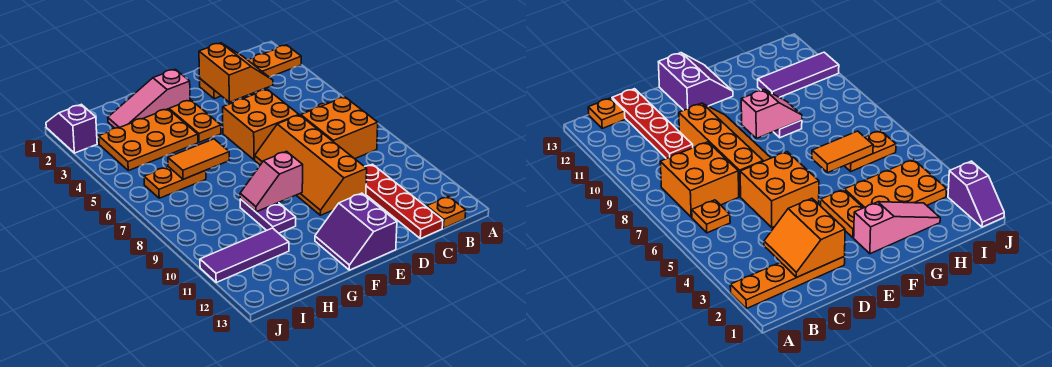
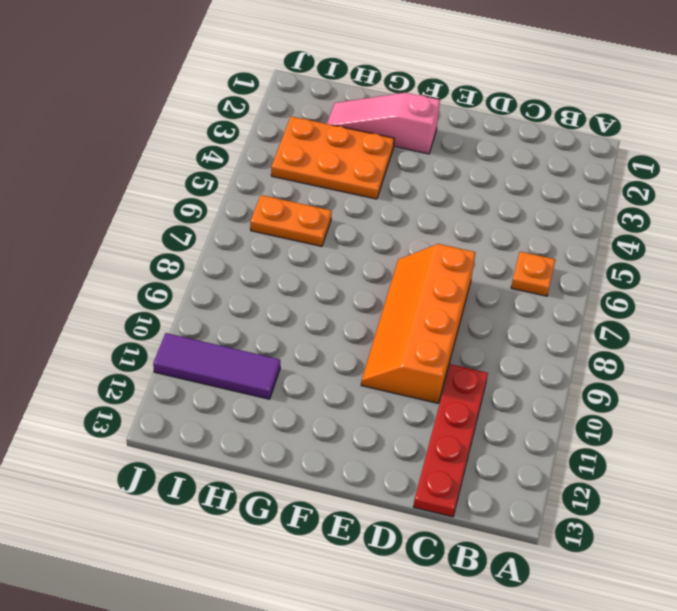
none -> orange plate A2:D2 level 1
none -> orange brick B7:C8 level 1
none -> orange plate B13 level 1

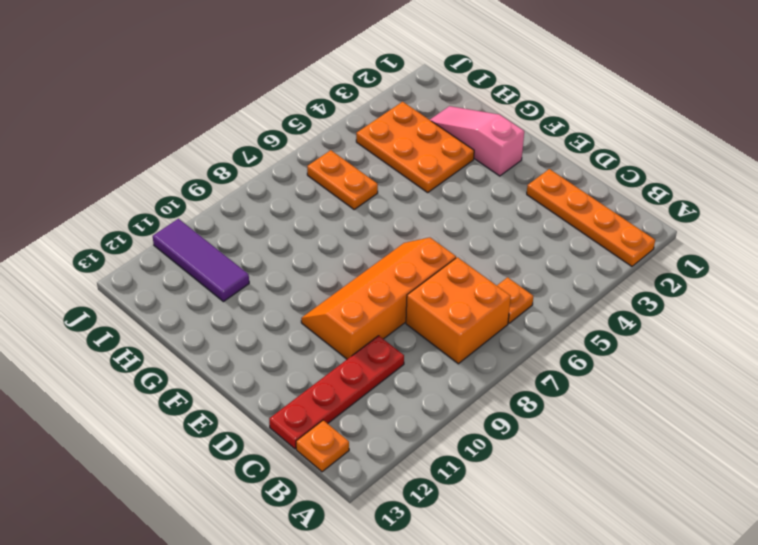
none -> orange brick D5:E6 level 1
none -> purple slope E12:F13 level 1 top E
none -> orange plate F3:F4 level 1

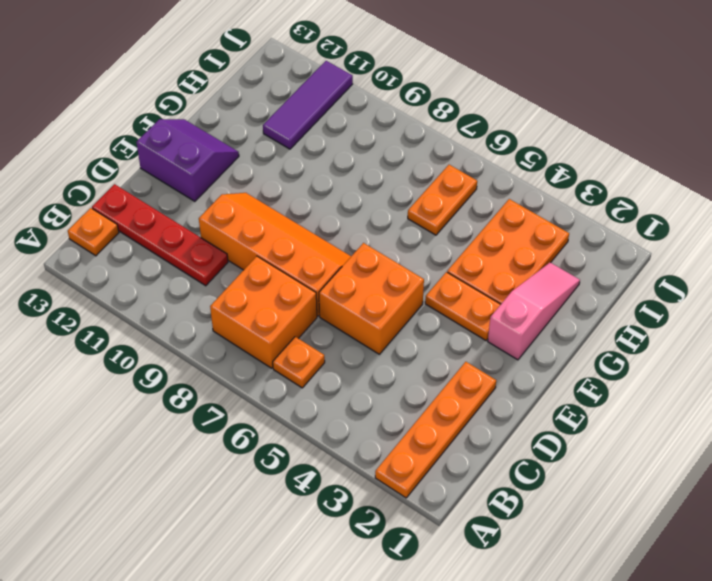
none -> purple plate G9:G10 level 1
none -> purple slope J1:J2 level 1 top 2
none -> orange slope C2:D3 level 2 top D

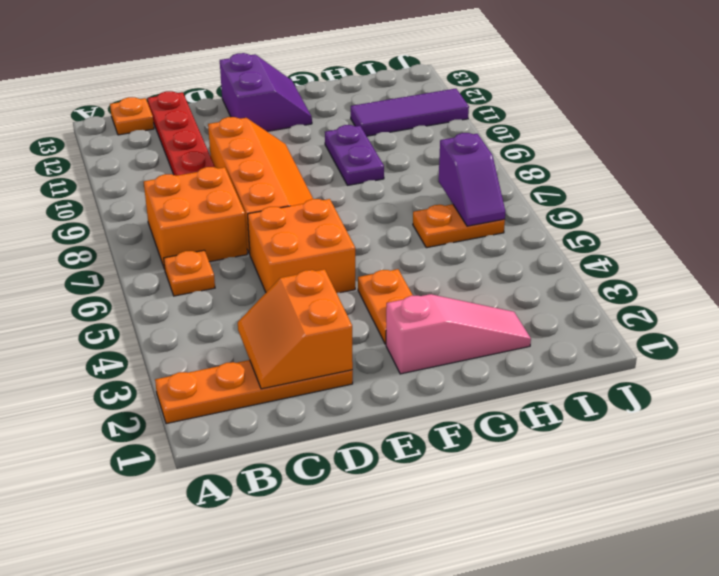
purple slope I6:I7 level 2 top 7 -> purple slope J1:J2 level 1 top 2
none -> orange plate G3:I4 level 1
none -> pink slope F9:G9 level 2 top F
none -> orange tile G6:H6 level 2

